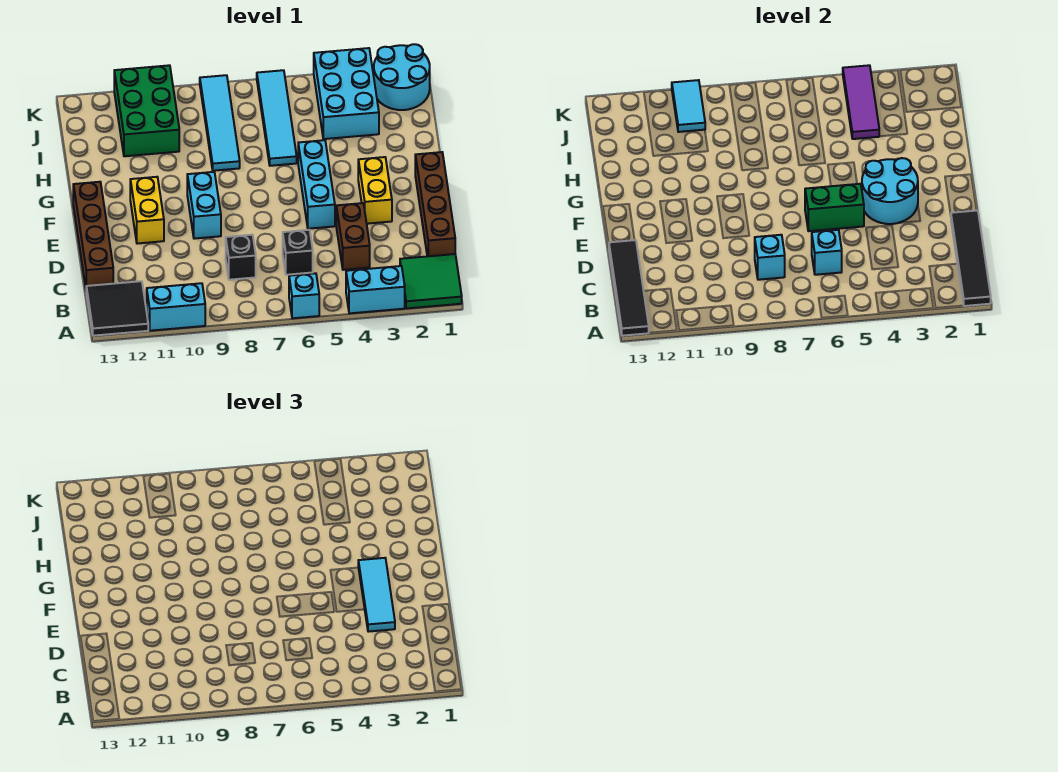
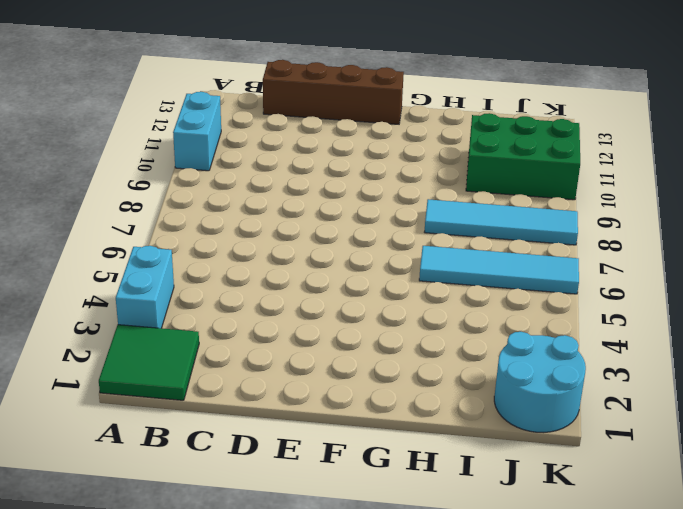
none -> cyan brick A6 level 1
none -> black tile A12:B13 level 1
none -> brown brick C1:F1 level 1

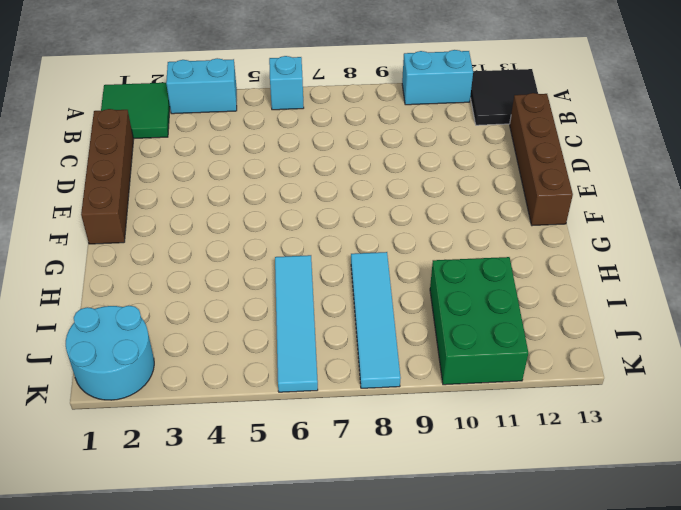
none -> brown brick C4:D4 level 1
none -> black brick C6 level 1
none -> black brick C8 level 1

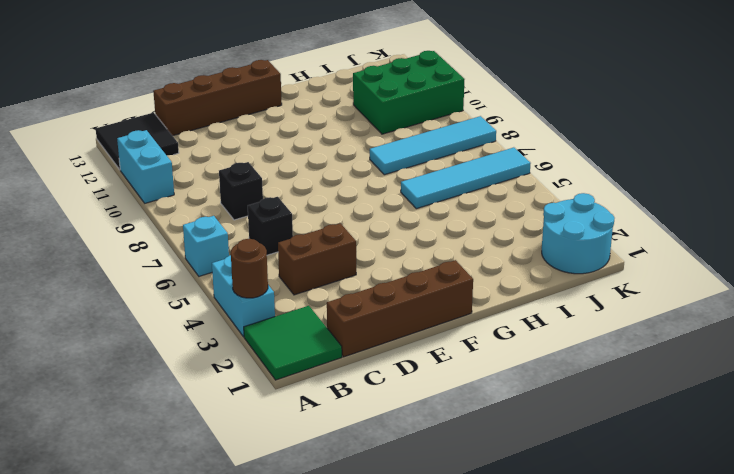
brown round brick A3 level 2 -> none
none -> yellow brick E3:F3 level 1
none -> cyan brick E5:G5 level 1
none -> cyan brick E9:F9 level 1

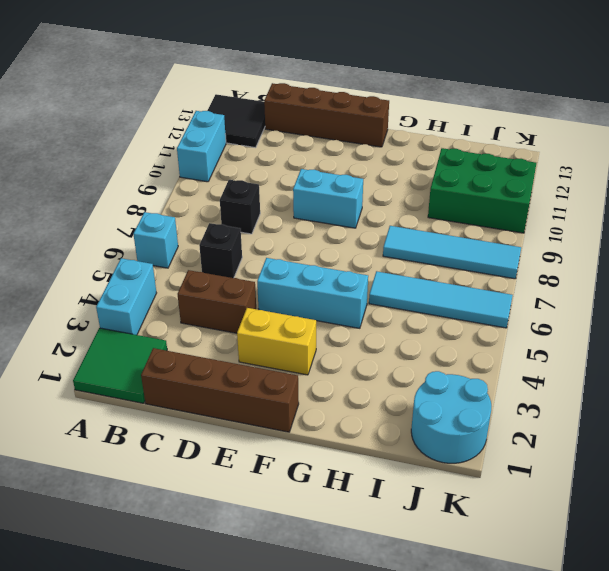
none -> yellow brick E11:F11 level 1
none -> cyan brick I3:K4 level 1
none -> black tile A1:D1 level 2

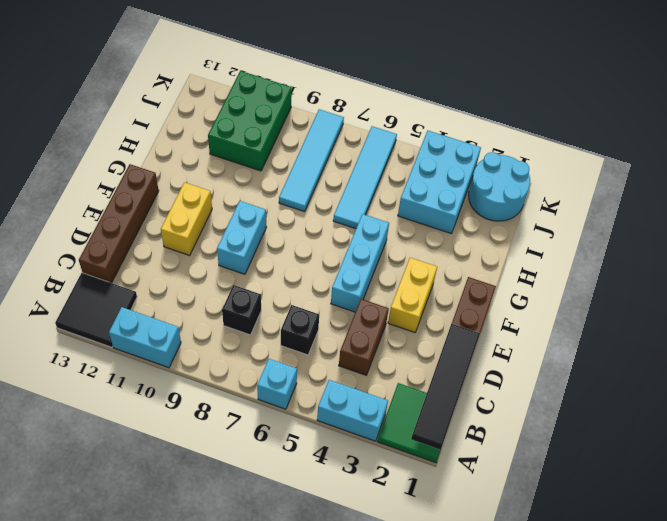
none -> black tile A13:D13 level 2
none -> cyan brick C6 level 2
none -> cyan brick C8 level 2

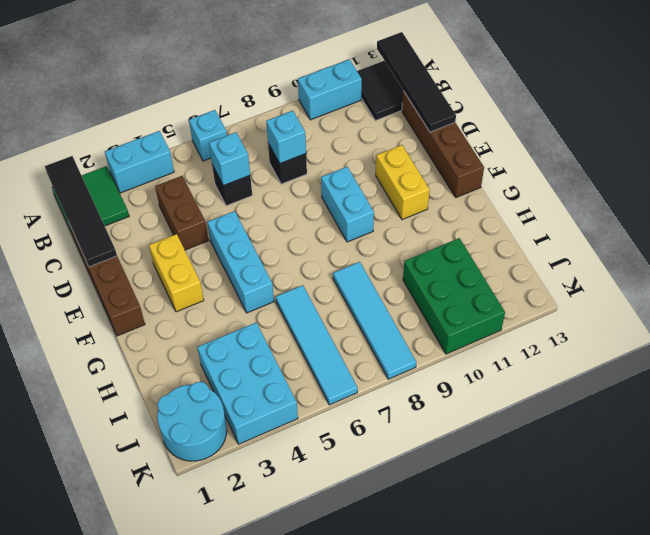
none -> cyan round brick E3:F4 level 2
none -> green brick E5:E6 level 2
none -> purple tile I4:K4 level 2

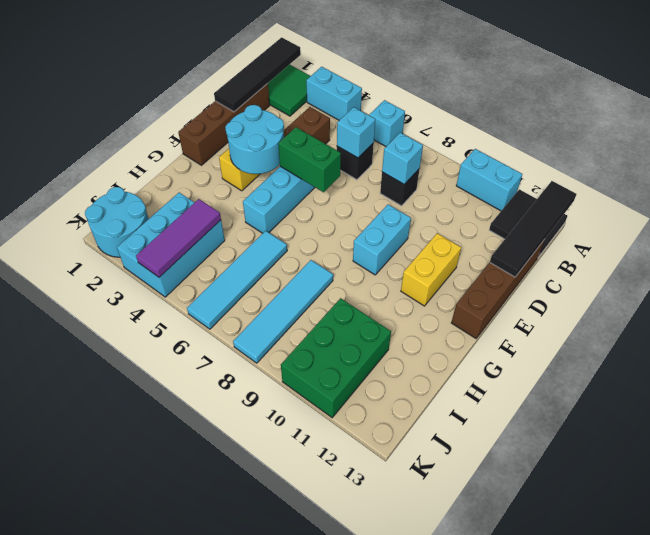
none -> cyan tile J10:K10 level 2
none -> cyan tile D3:F3 level 3

